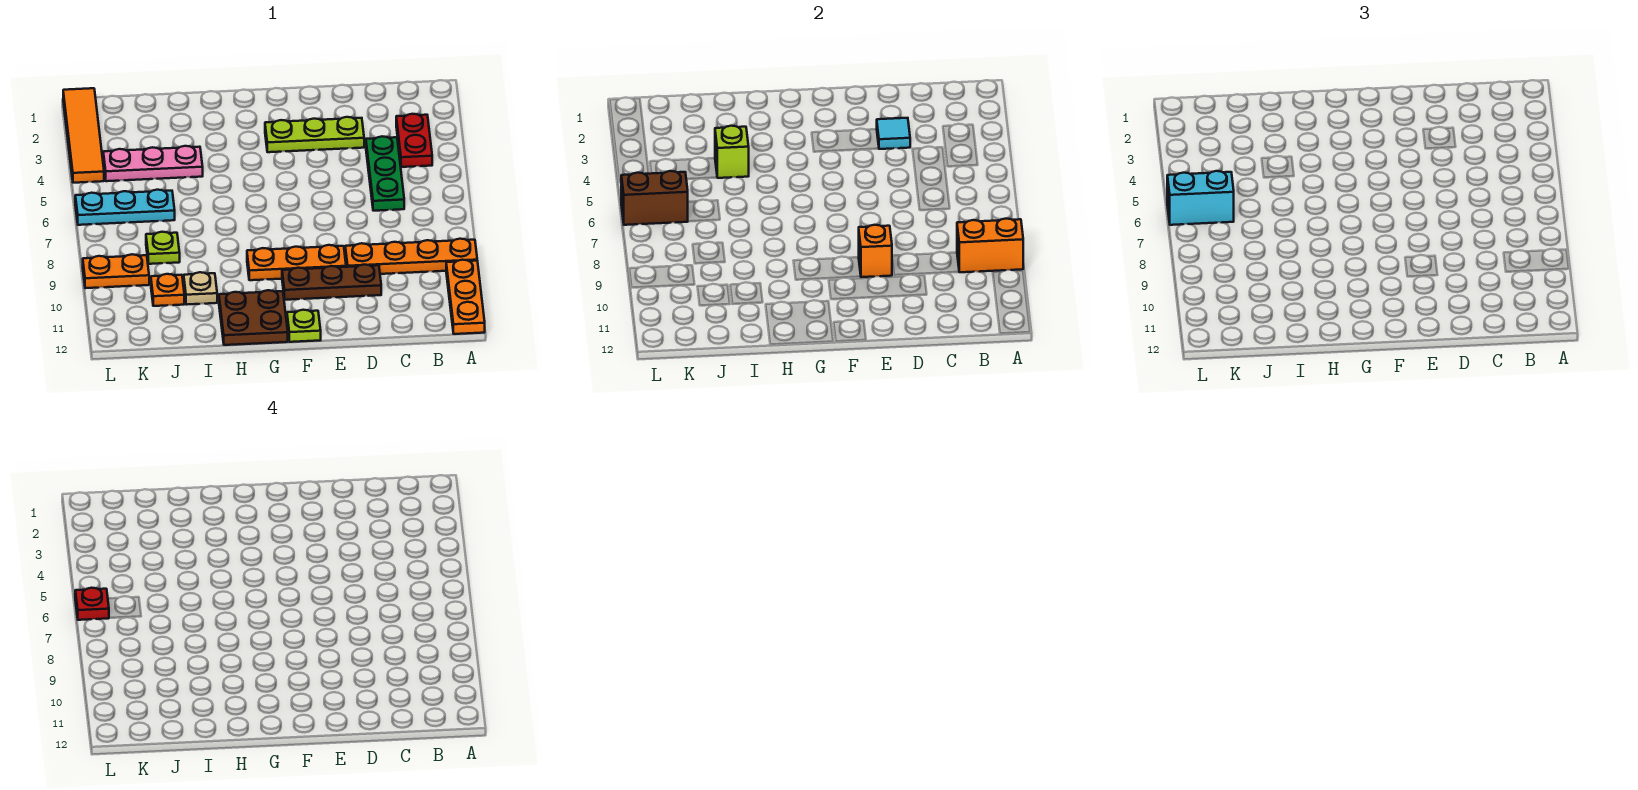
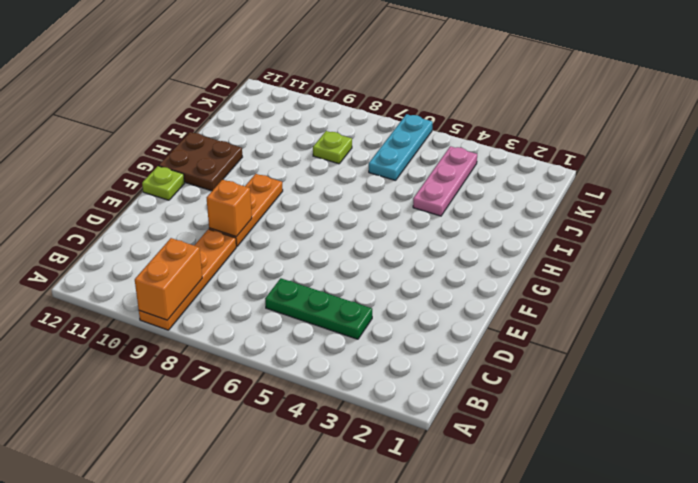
none -> orange plate A10:A12 level 1
none -> red plate B3:B4 level 1
none -> lime plate D3:F3 level 1

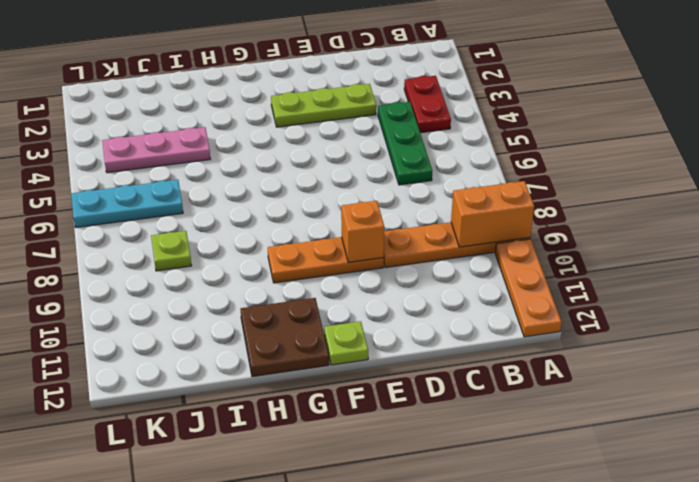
none -> brown plate D10:F10 level 1
none -> tan plate I10 level 1
none -> orange plate J10 level 1

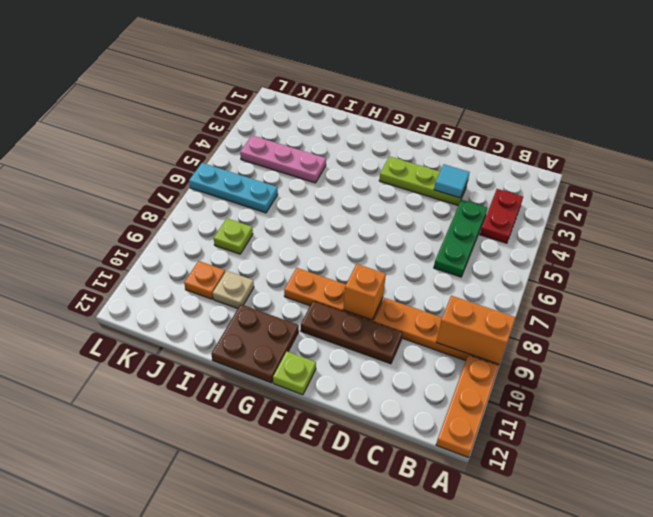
none -> orange plate K9:L9 level 1
none -> orange tile L1:L4 level 1
none -> lime brick I4 level 2

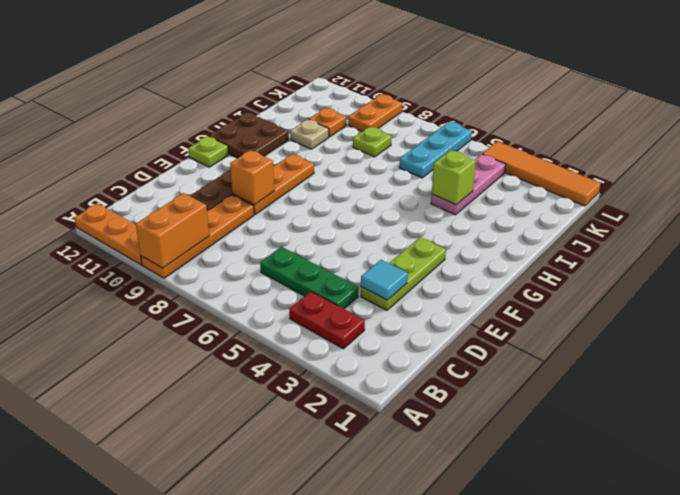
none -> brown brick K6:L6 level 2
none -> cyan brick K6:L6 level 3
none -> red plate L6 level 4

